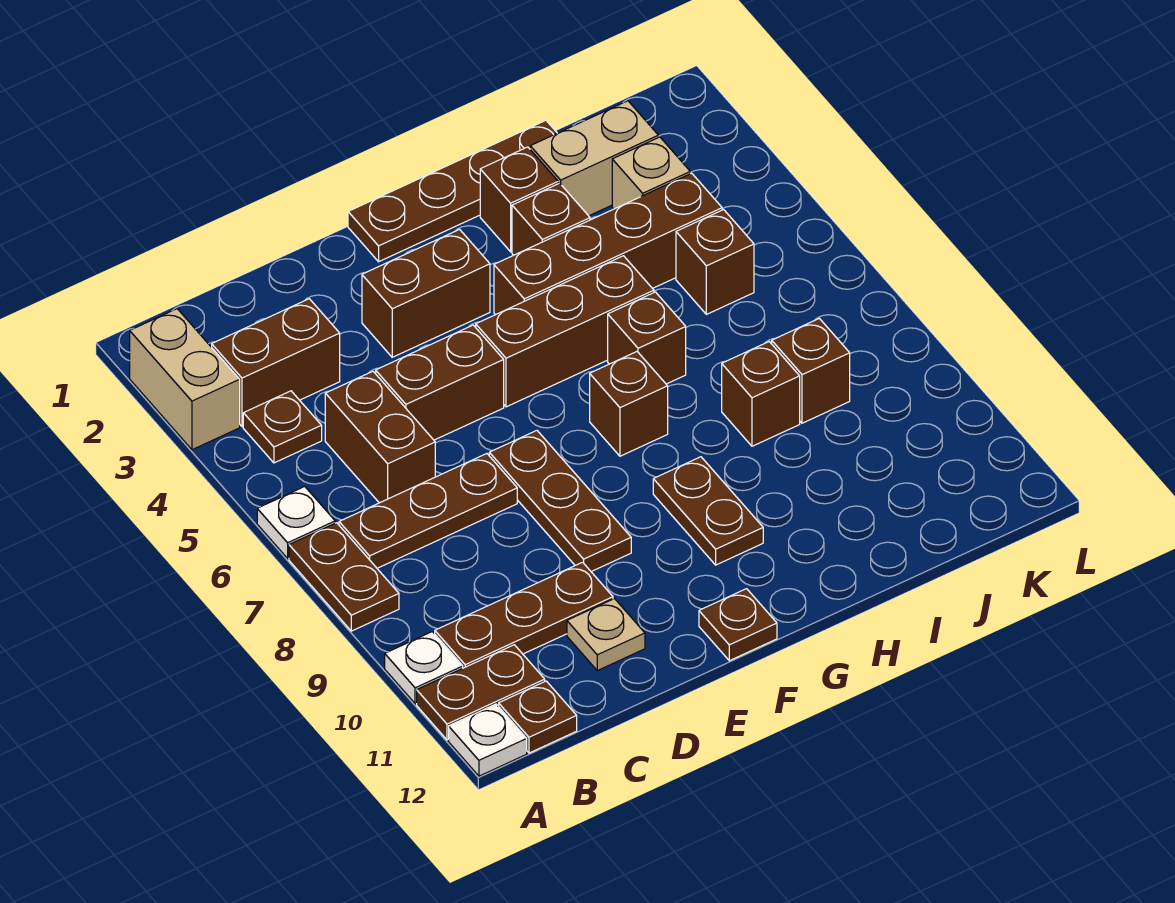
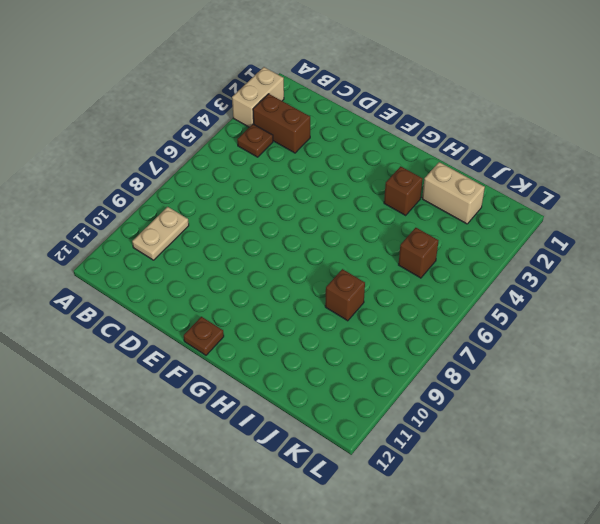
tan plate B9:B10 level 1 -> brown plate B10:D10 level 1
none -> white plate A6 level 1
none -> brown plate A7:A8 level 1
none -> white plate A10 level 1
none -> brown plate A11:B11 level 1

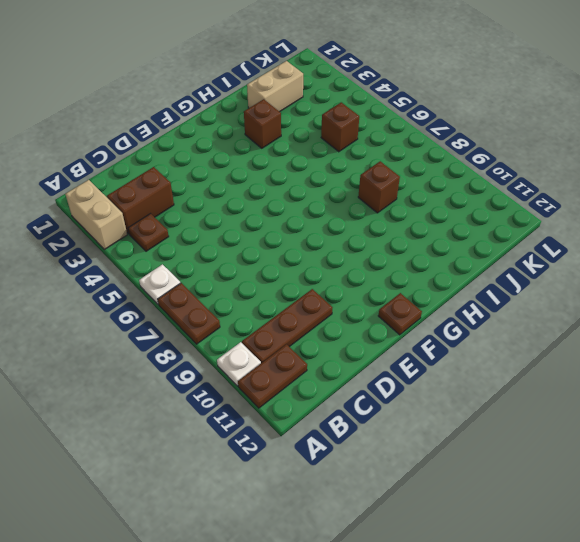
none -> white plate A12 level 1
none -> brown plate B7:D7 level 1
none -> brown plate B12 level 1
none -> brown brick C5:C6 level 1

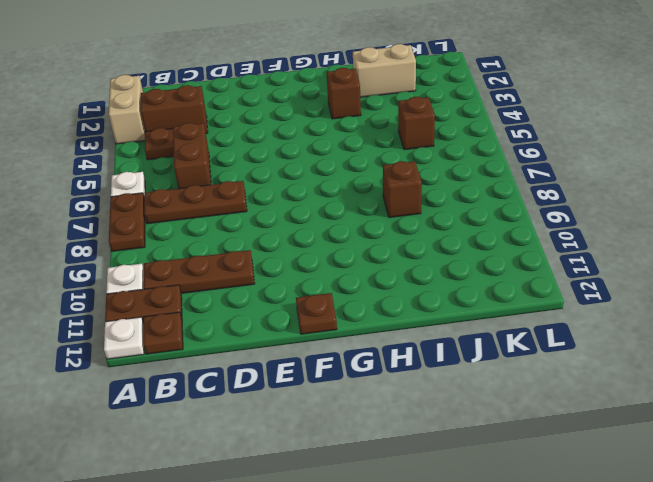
none -> brown brick D5:E5 level 1
none -> tan plate D11 level 1
none -> brown brick E3:F3 level 1
none -> brown plate E7:E9 level 1

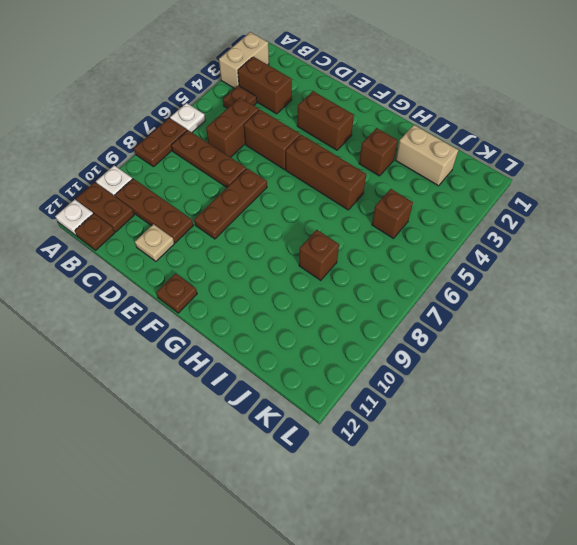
none -> brown plate F1:I1 level 1
none -> brown brick G4:J4 level 1
none -> brown brick G7 level 1
none -> brown plate G9:G10 level 1

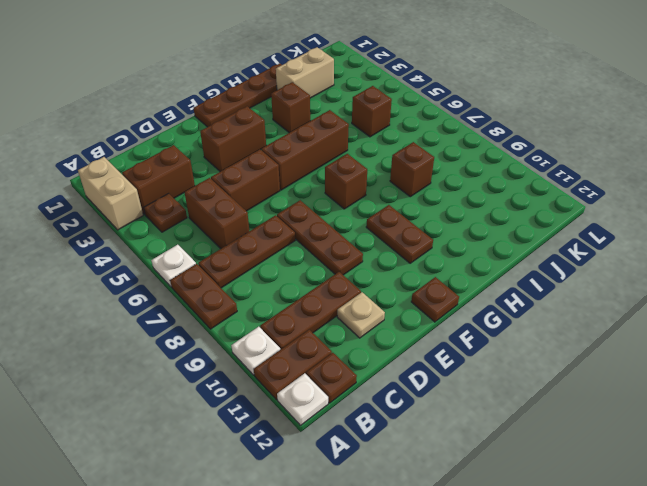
none -> brown brick G4:J4 level 1
none -> brown brick H2 level 1
none -> brown brick H6 level 1
none -> tan brick J3 level 1

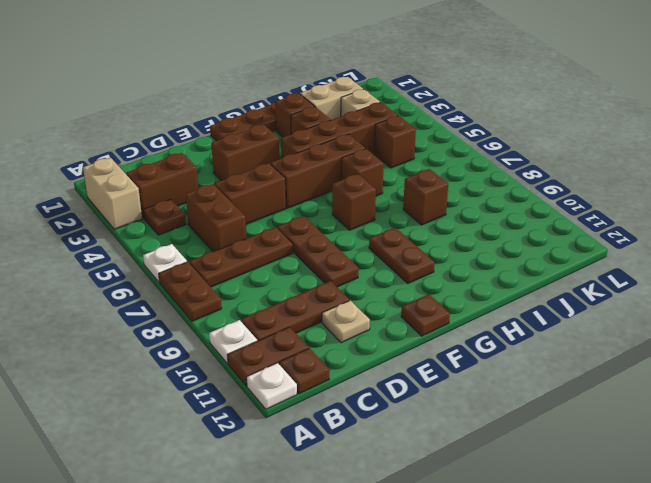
none -> brown brick J8 level 1

